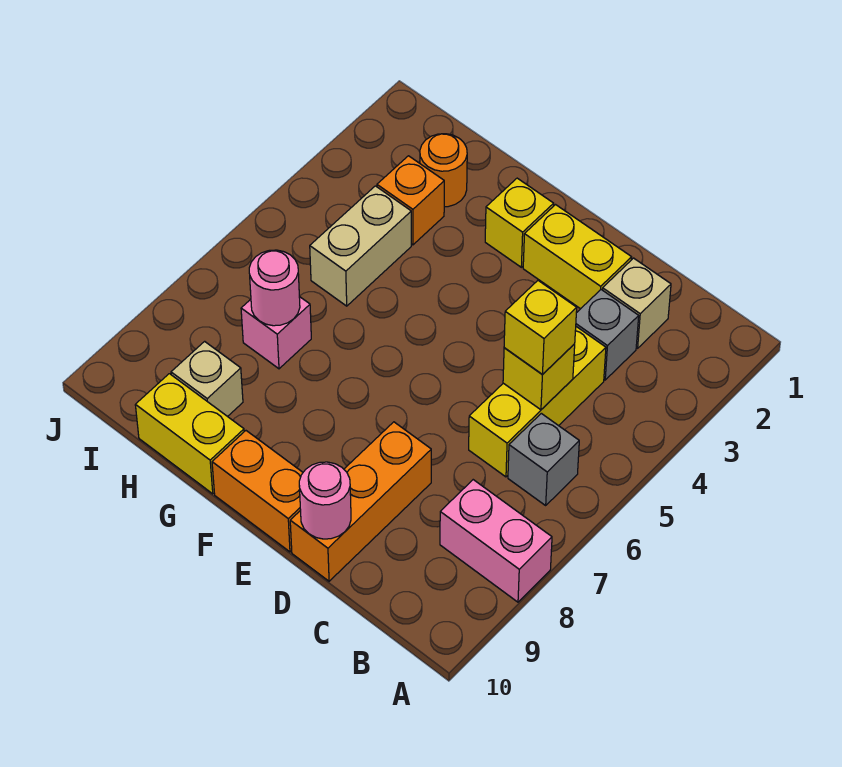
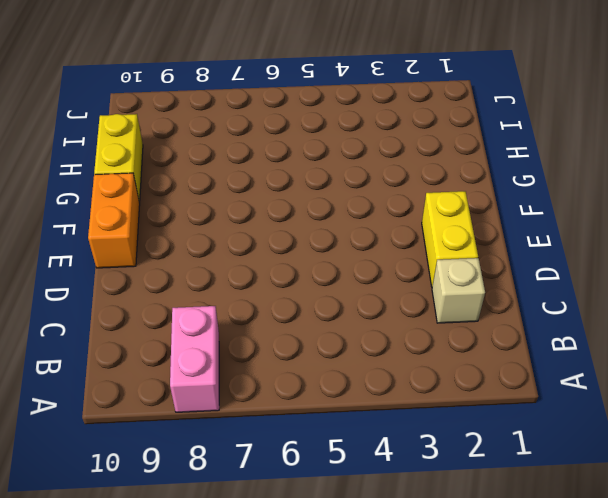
none -> grey brick B6 level 1
none -> grey brick C3 level 1
none -> yellow brick C4:C6 level 1

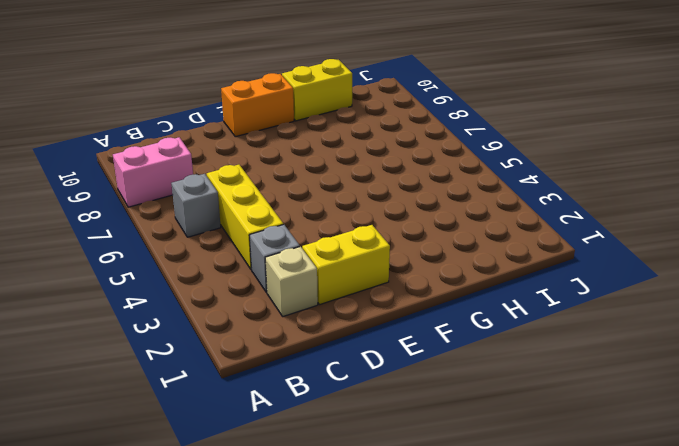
none -> orange brick D8:D10 level 1
none -> yellow brick F2 level 1
none -> orange round brick H2 level 1

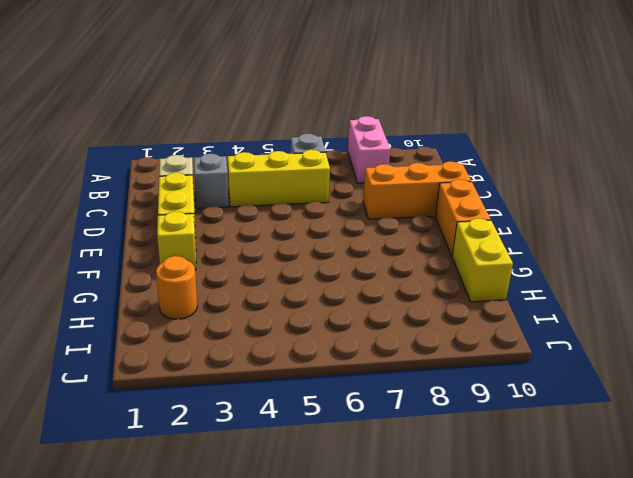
none -> orange brick H3 level 1
none -> tan brick H4:H5 level 1
none -> pink brick H7 level 1

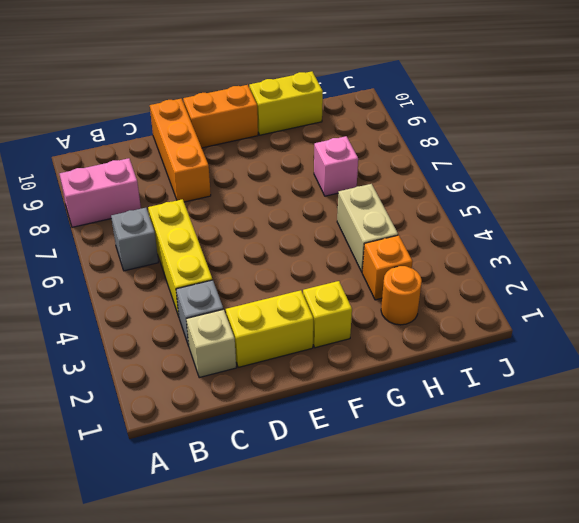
none -> tan brick H9 level 1
none -> yellow brick C5 level 2
none -> pink round brick D10 level 2

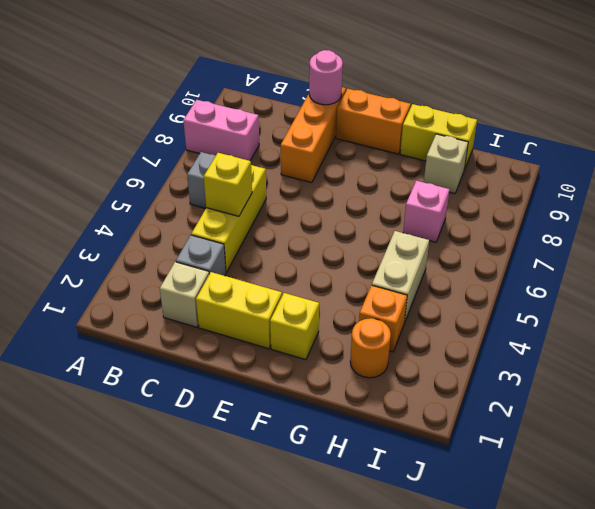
none -> pink round brick H7 level 2
none -> yellow brick C5 level 3

